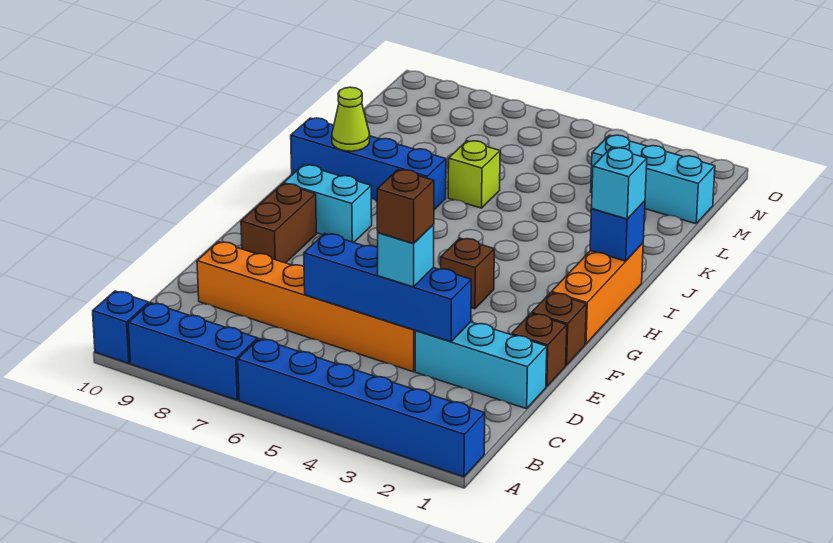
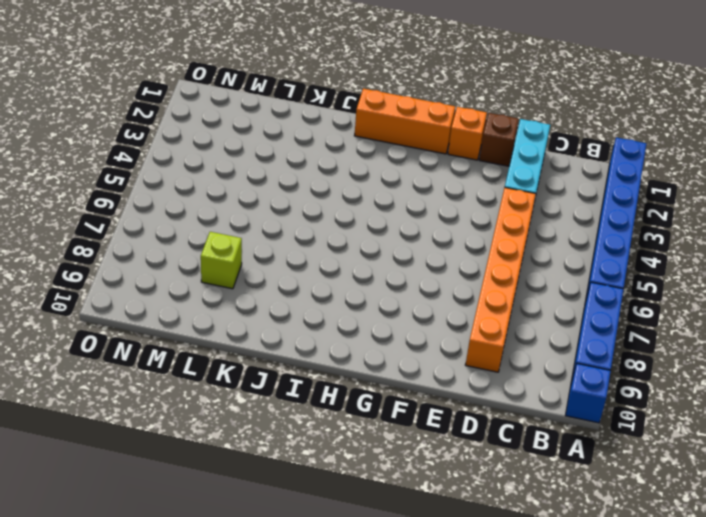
orange brick F1 level 1 -> brown brick F1 level 1
lime brick L8 level 1 -> lime brick K6 level 1
none -> brown brick F9:G9 level 1
none -> brown brick G4 level 1
none -> cyan brick H8:H9 level 1

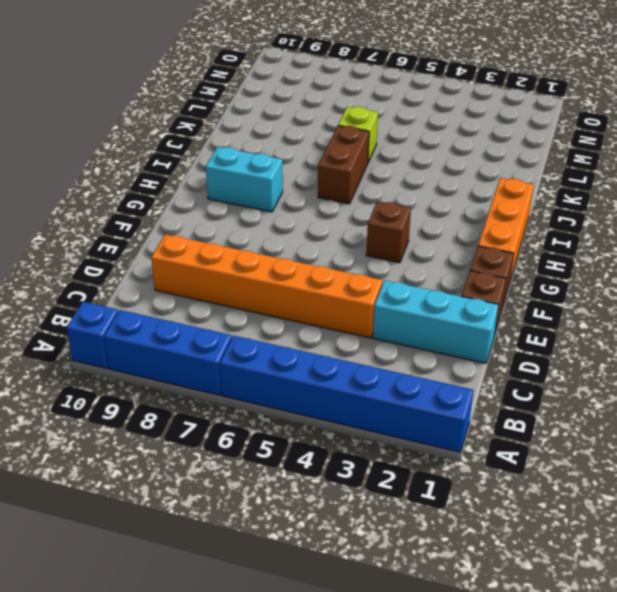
brown brick I6:J6 level 1 -> brown brick F9:G9 level 1
none -> blue brick J7:J10 level 1
none -> cyan brick M1:M3 level 1
none -> blue brick D3:D6 level 2

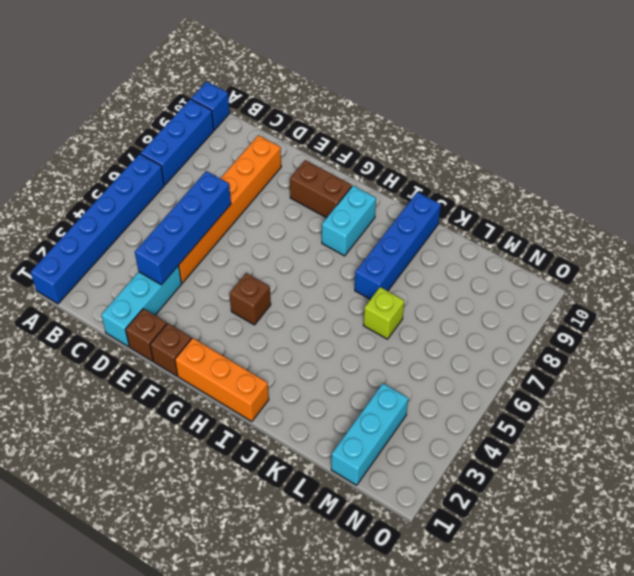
none -> blue brick I1 level 2
none -> lime cone J9 level 2
none -> cyan brick D4 level 3

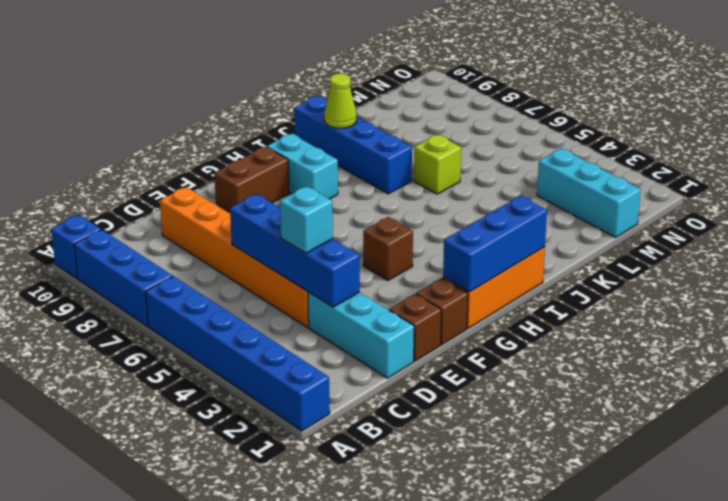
blue brick G1:I1 level 2 -> blue brick I1 level 2
none -> cyan brick I1 level 3
none -> brown brick D4 level 4

